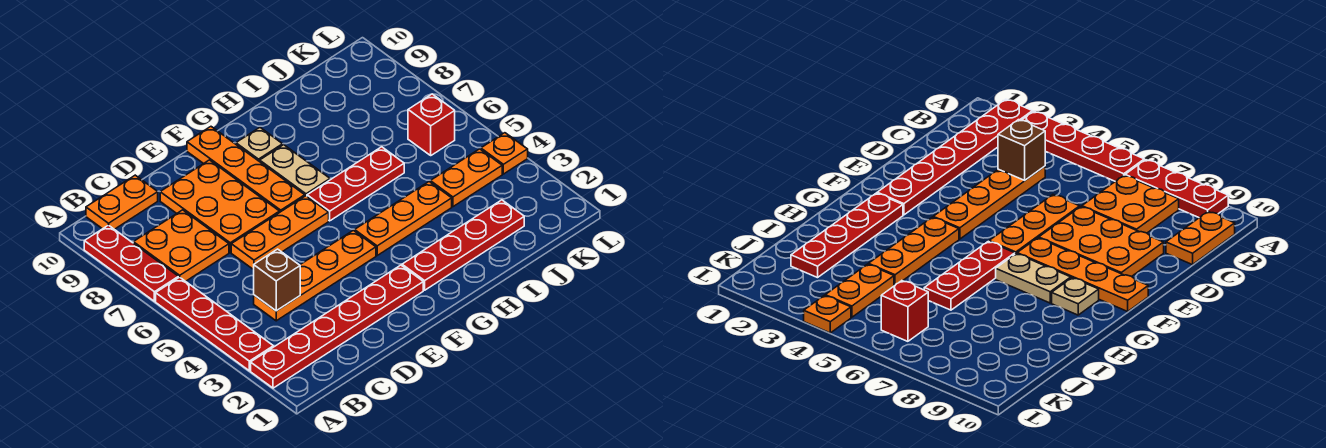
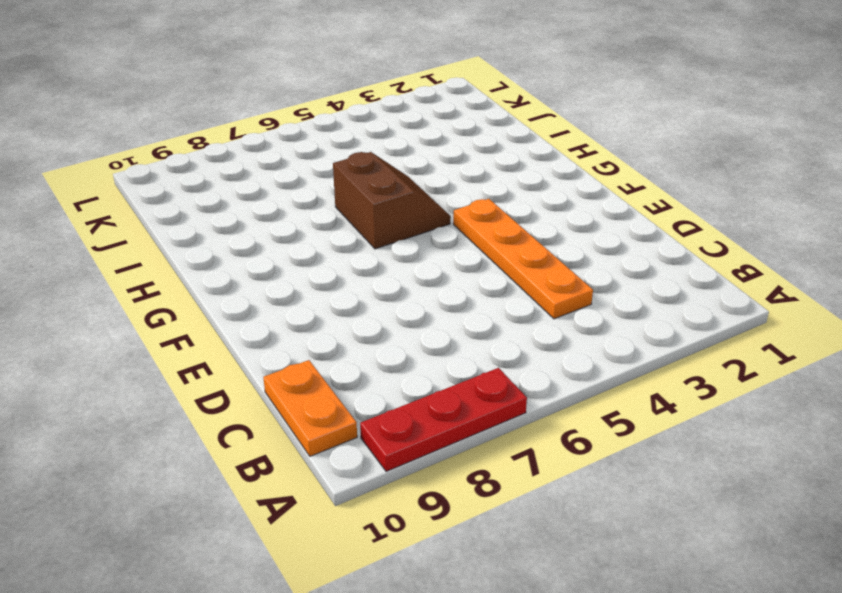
brown slope G5:H6 level 1 top 6 -> red plate G6:I6 level 1
none -> red plate A2:F2 level 1
none -> red plate A3:A6 level 1
none -> orange plate B7:C8 level 1

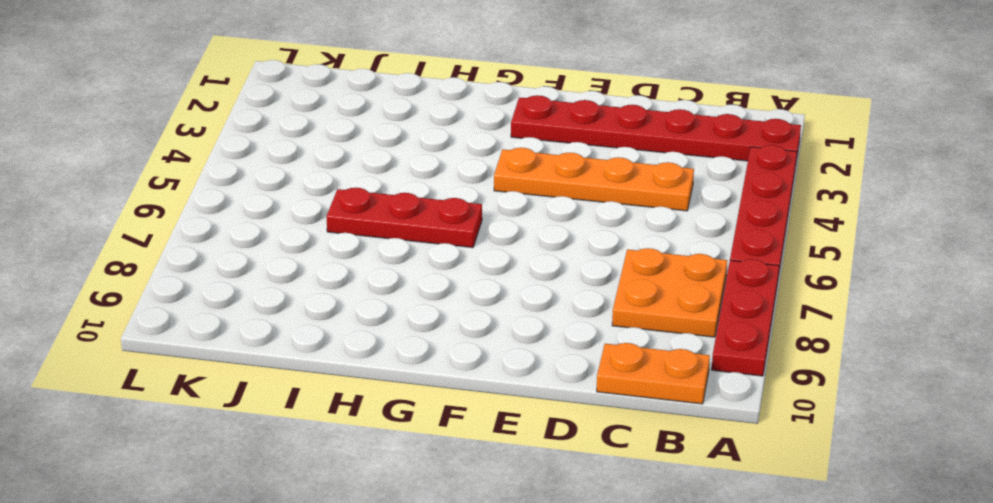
none -> orange plate D6:F6 level 1
none -> orange plate D7:E9 level 1
none -> orange plate F7:F10 level 1

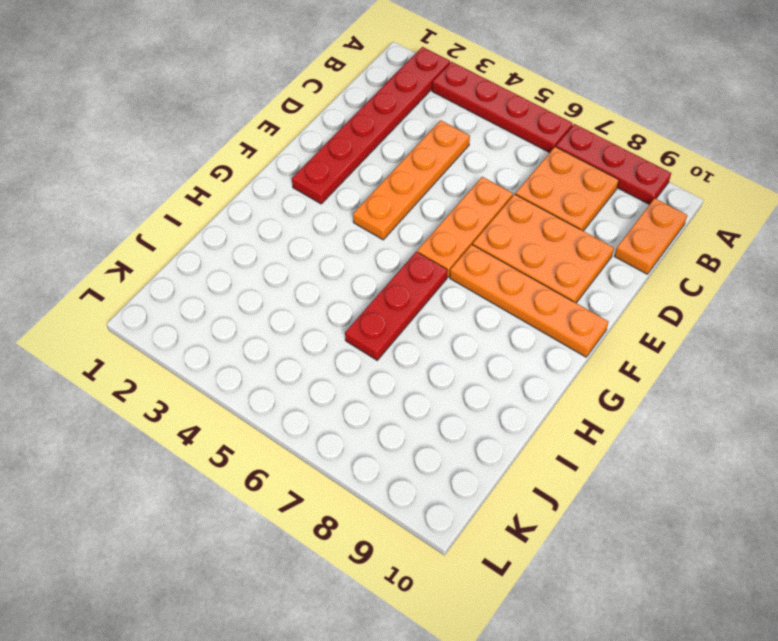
none -> red plate G2:J2 level 1
none -> orange plate G4:I4 level 1
none -> tan plate G7:G8 level 1

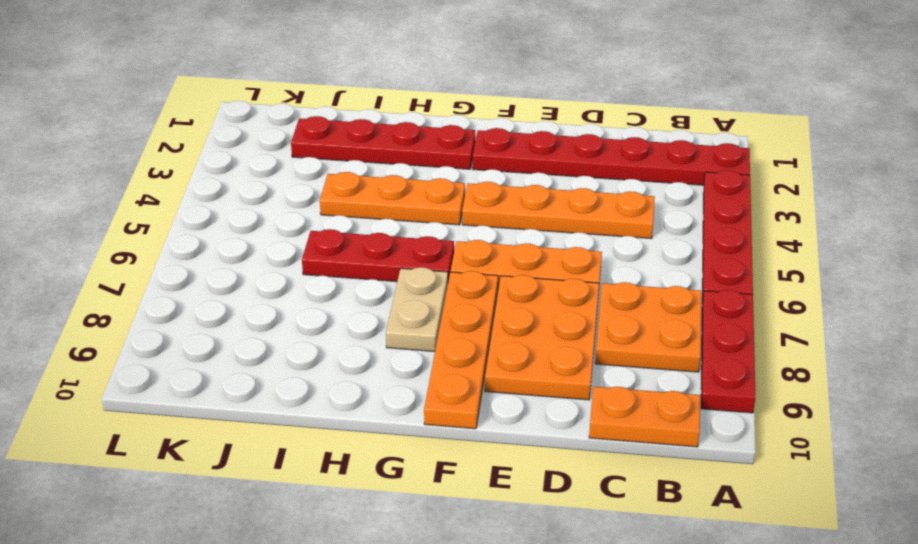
none -> tan plate G9 level 1
none -> orange plate J4:K4 level 1
none -> red brick K6 level 1

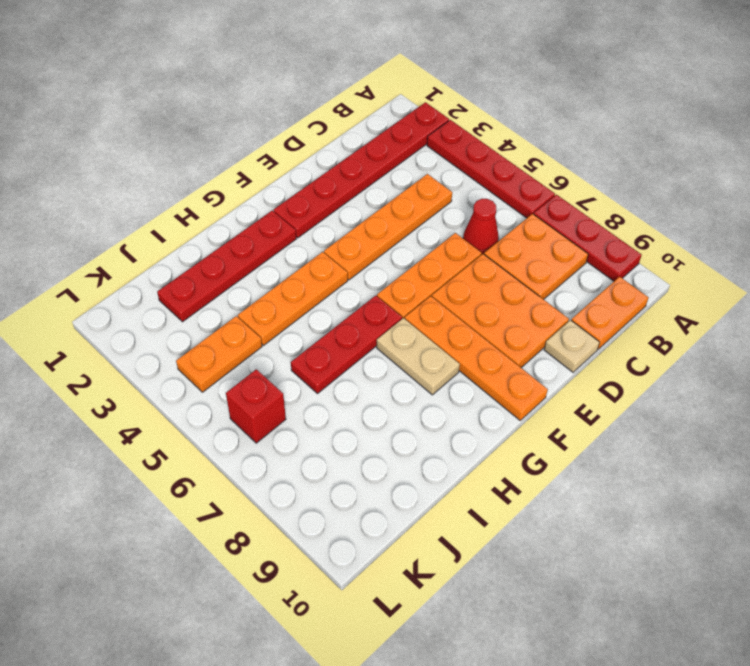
red cone C6 level 1 -> none
tan plate D10 level 1 -> tan plate G9 level 1
none -> orange plate L4 level 1
none -> brown brick C4 level 2

